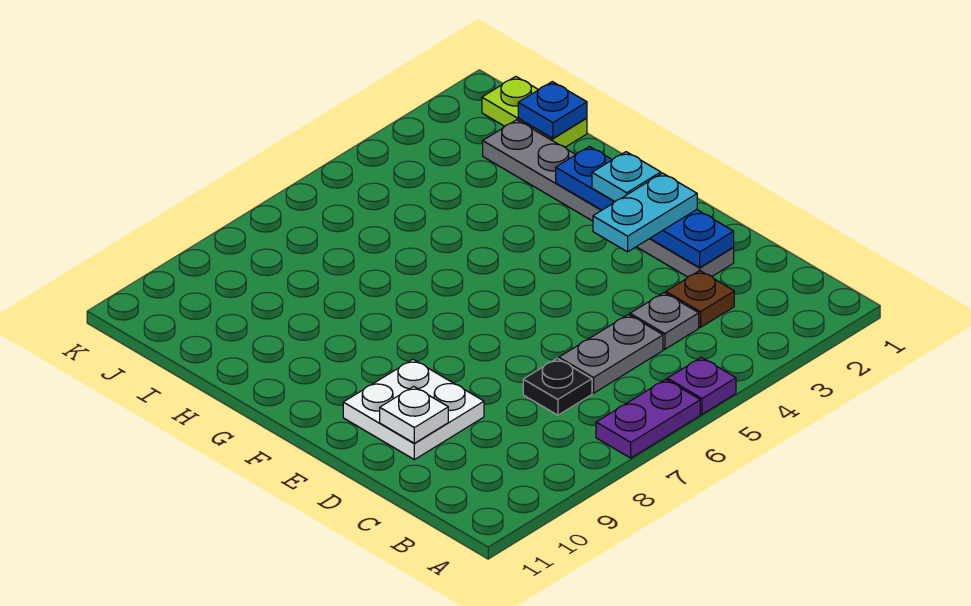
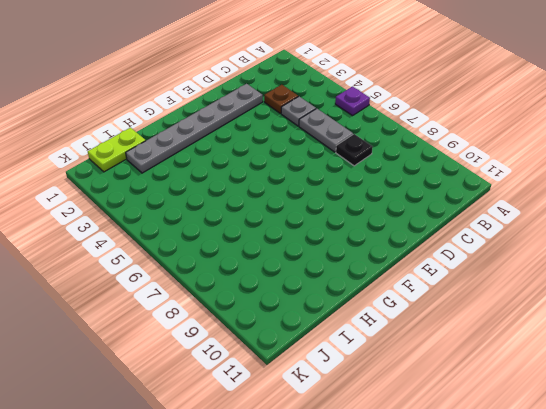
none -> purple plate A6:A7 level 1
none -> white plate D9:E10 level 1
none -> blue plate D2:G2 level 2

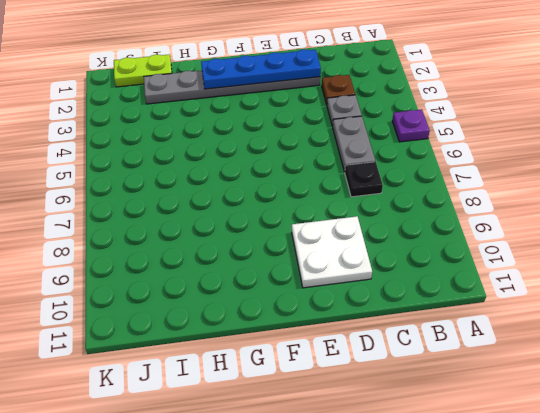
none -> purple plate A6:A7 level 1
none -> white plate D10 level 2
none -> blue plate I1 level 2

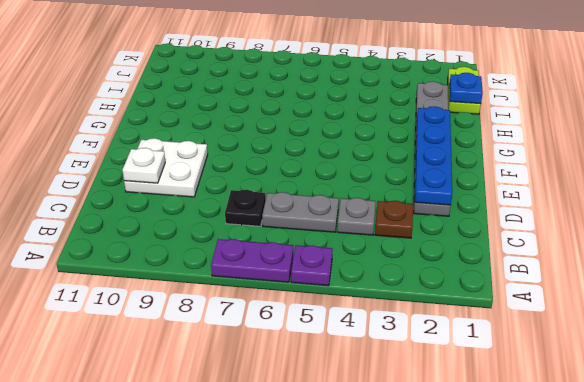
none -> cyan plate E2:E3 level 3
none -> cyan plate F2 level 3

